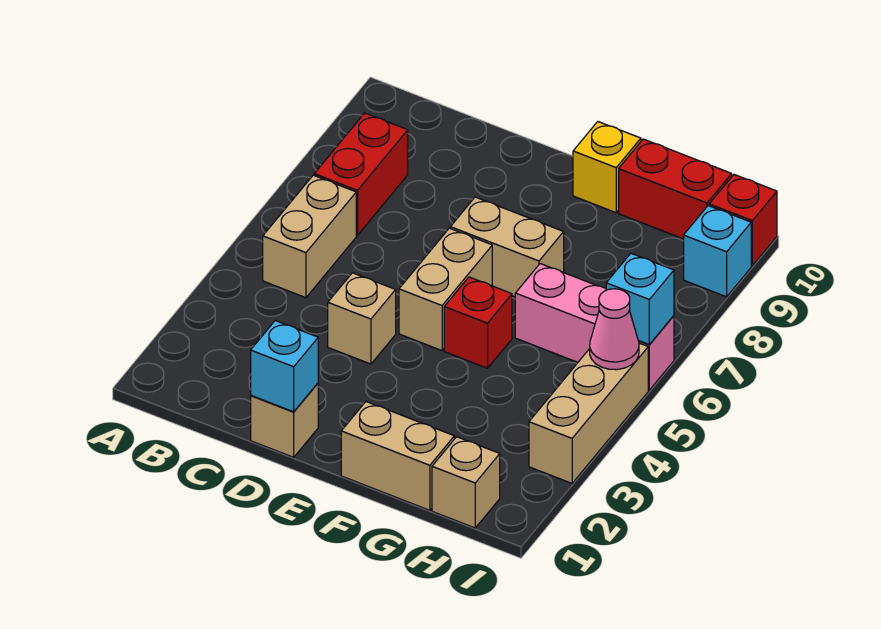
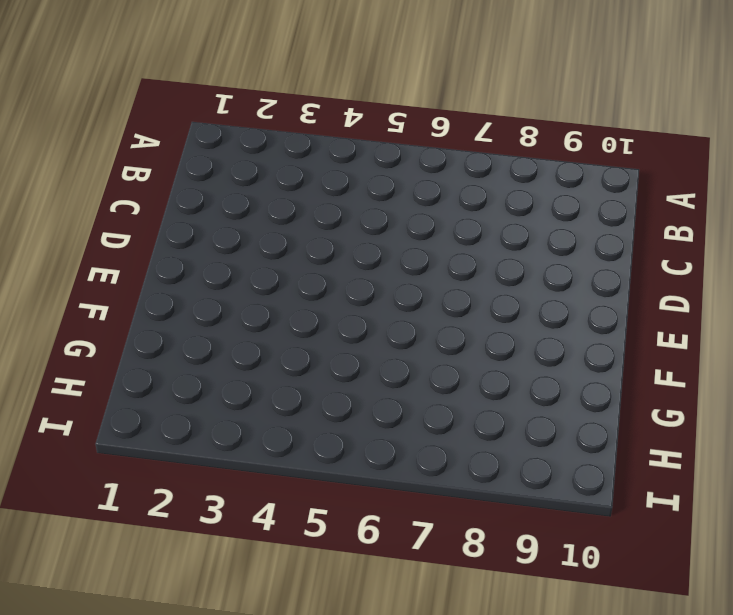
none -> tan brick B5:B6 level 1
none -> red brick B7:B8 level 1
none -> tan brick D1 level 1

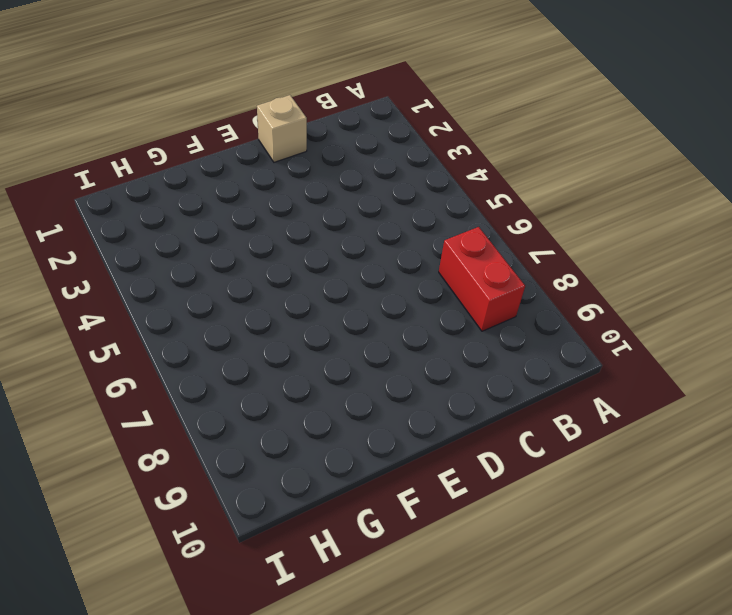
none -> tan brick B5:B6 level 1
none -> tan brick D4 level 1
none -> tan brick E5:E6 level 1

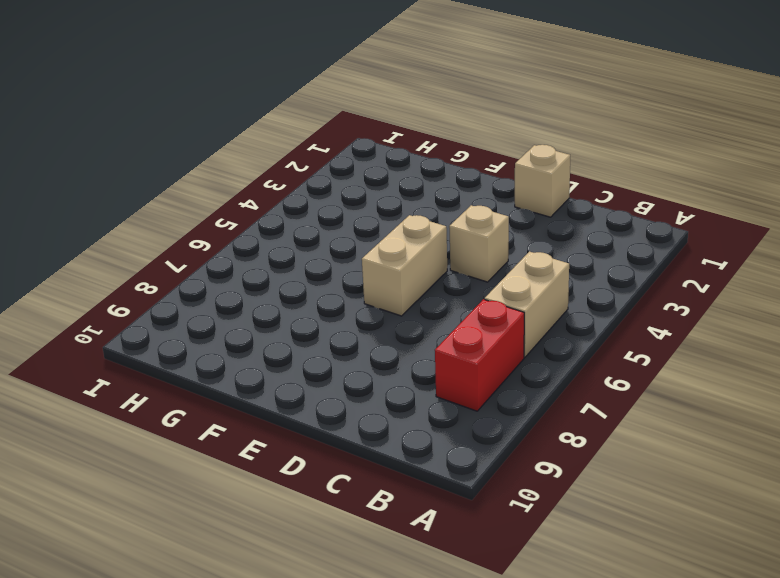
none -> tan brick E7:F7 level 1
none -> tan brick F1:G1 level 1
none -> red brick F5 level 1

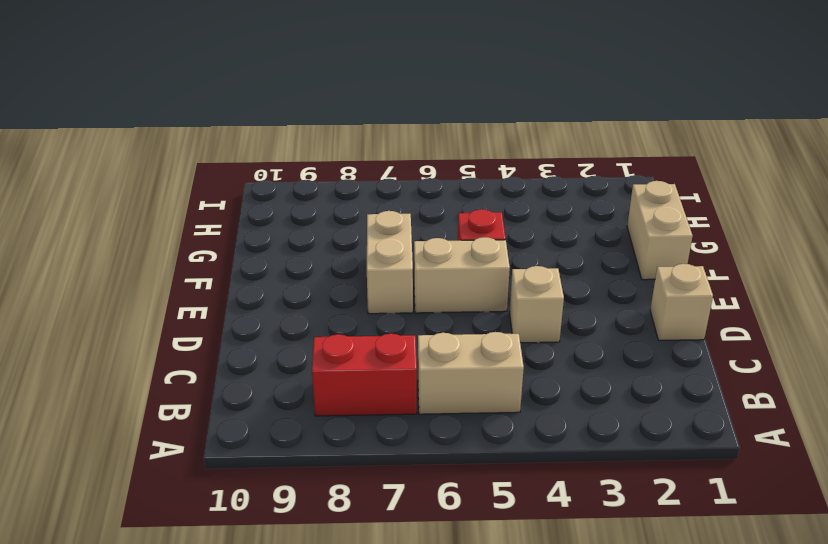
none -> yellow brick F10 level 1
none -> pink brick G6:I6 level 1
none -> red brick G10:H10 level 1

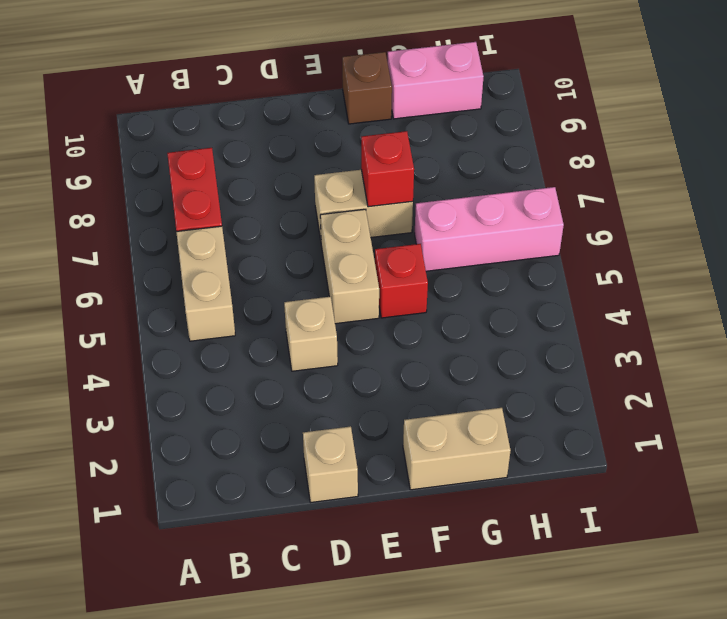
red brick F7 level 2 -> red brick I10 level 1
brown brick F10 level 1 -> yellow brick F10 level 1
pink brick G10:H10 level 1 -> red brick G10:H10 level 1
none -> tan brick H1 level 1
none -> tan brick I3:I5 level 1
none -> cyan brick I9 level 1

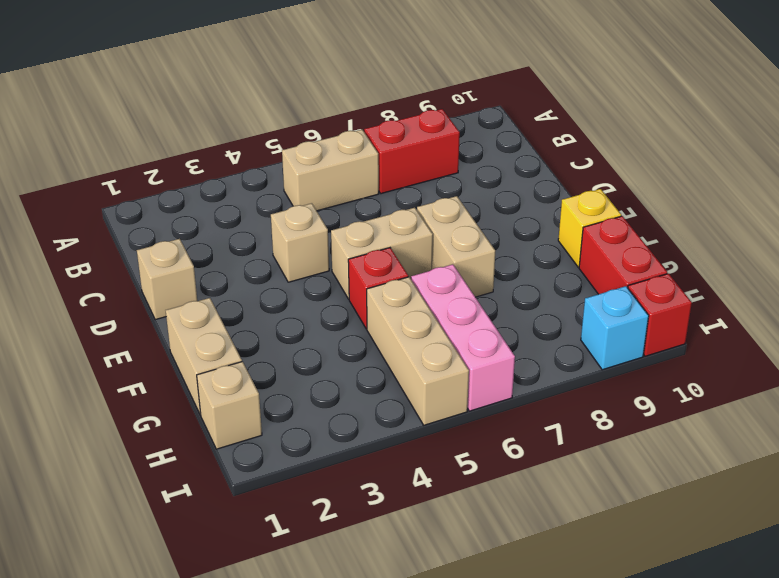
tan brick G5:I5 level 1 -> tan brick I3:I5 level 1
none -> cyan brick D1 level 2
none -> pink cone I5 level 2
none -> cyan brick I6 level 2

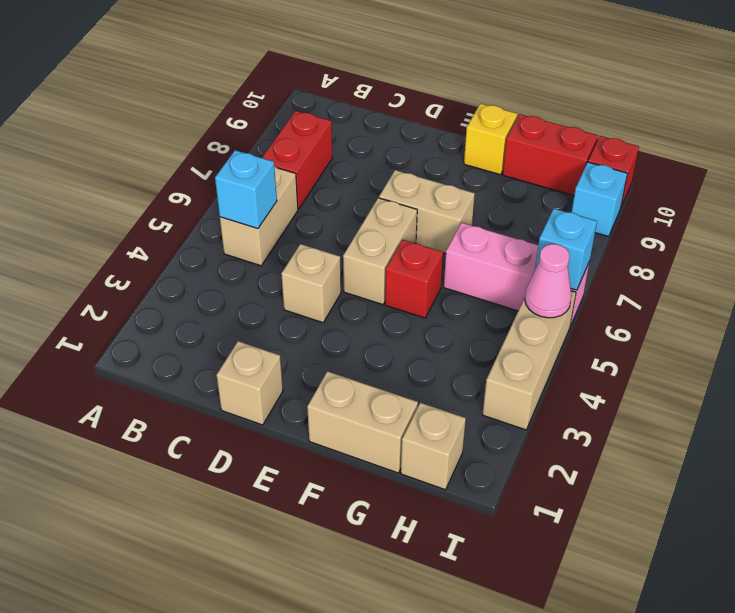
cyan brick B5 level 2 -> cyan brick D1 level 2

